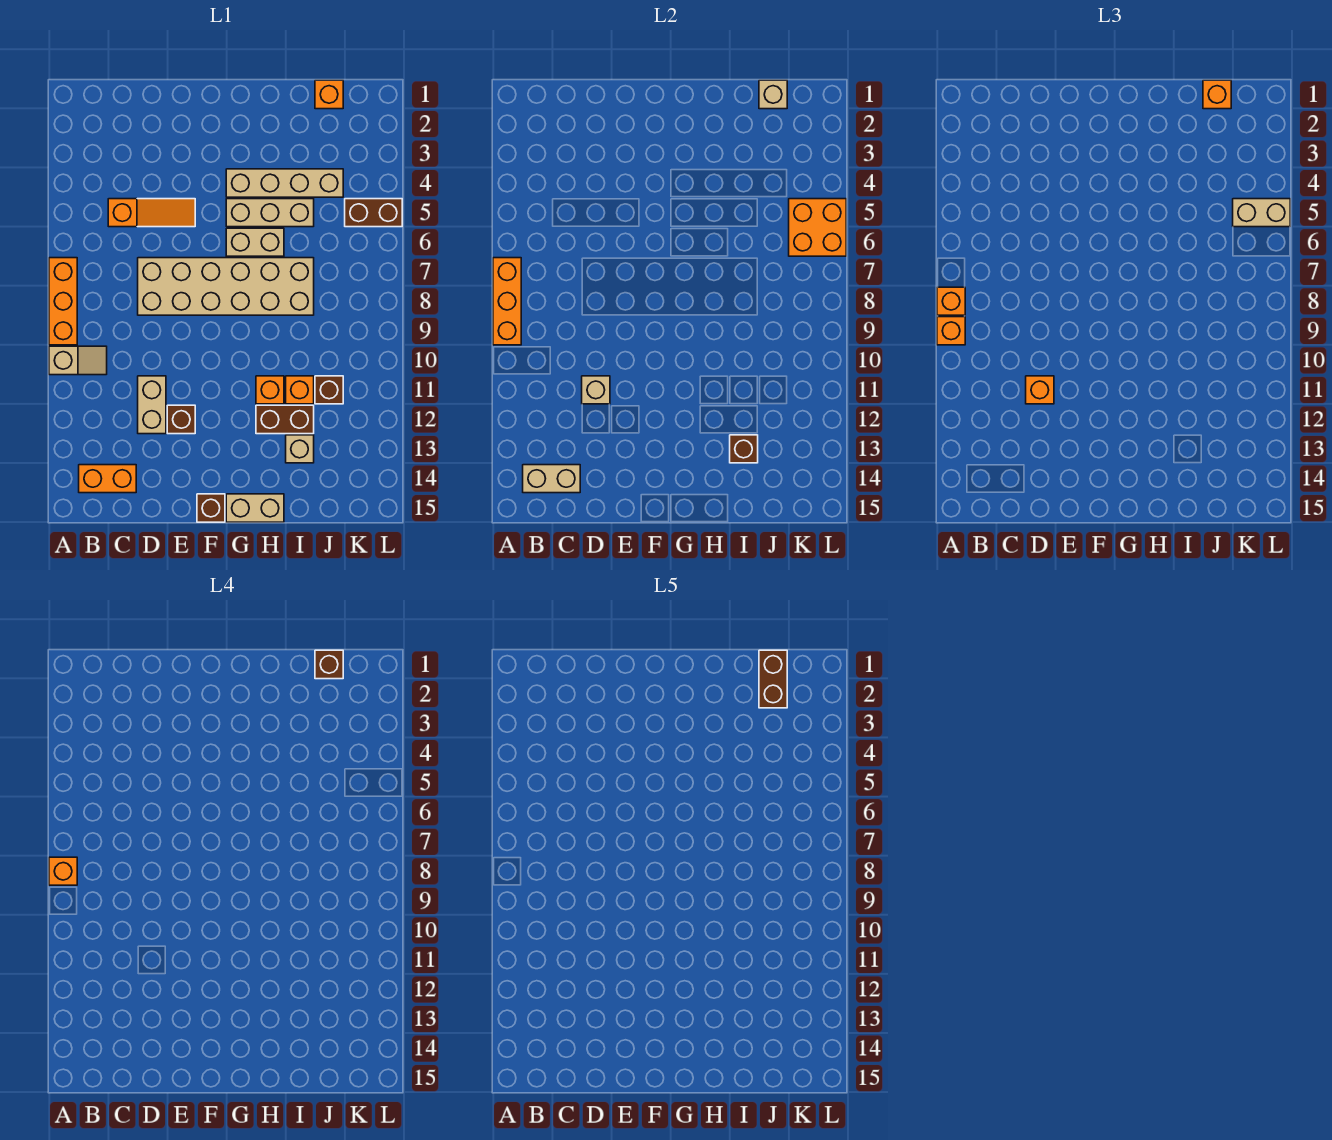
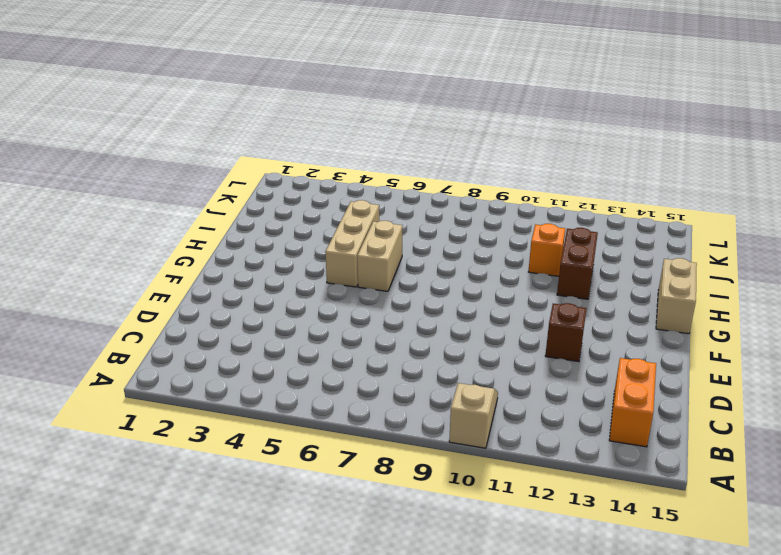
none -> orange brick A7:A9 level 1
none -> orange slope C5:E5 level 1 top C
none -> tan brick D7:I8 level 1
none -> tan brick D11:D12 level 1

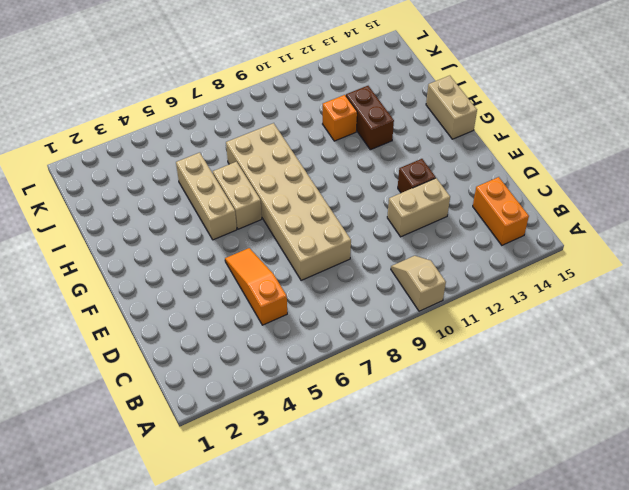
none -> orange brick A7:A9 level 1
none -> brown brick F15 level 1
none -> tan brick G4:J4 level 1
none -> orange brick H11 level 1

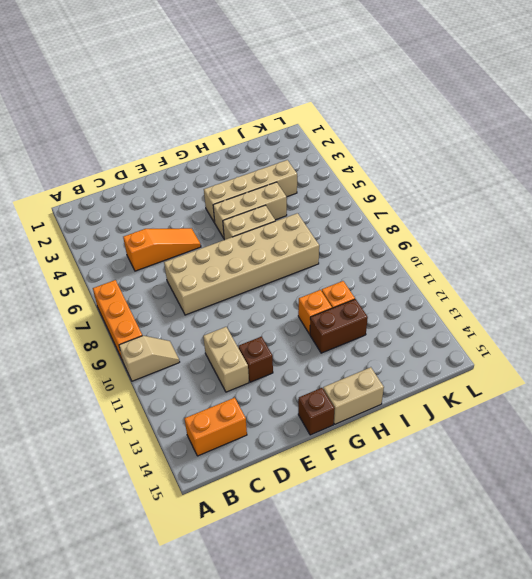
none -> tan brick I13 level 1
none -> orange brick J1 level 1
none -> brown brick J11 level 1
none -> brown brick K5:L5 level 1

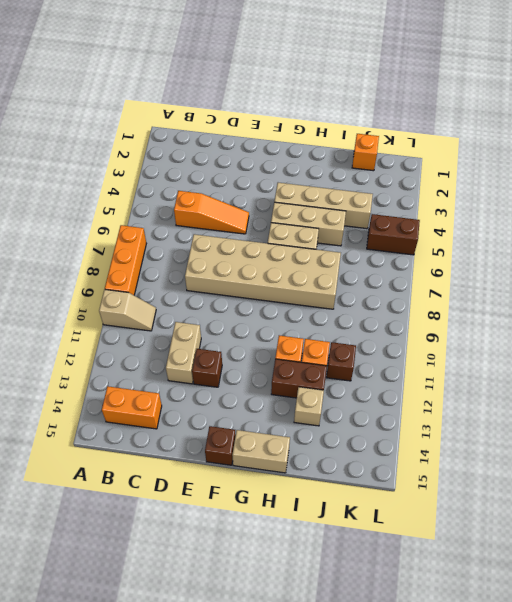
none -> orange brick A7:A9 level 2
none -> tan brick B14:C14 level 2
none -> tan brick D11 level 2
none -> brown brick I13 level 2

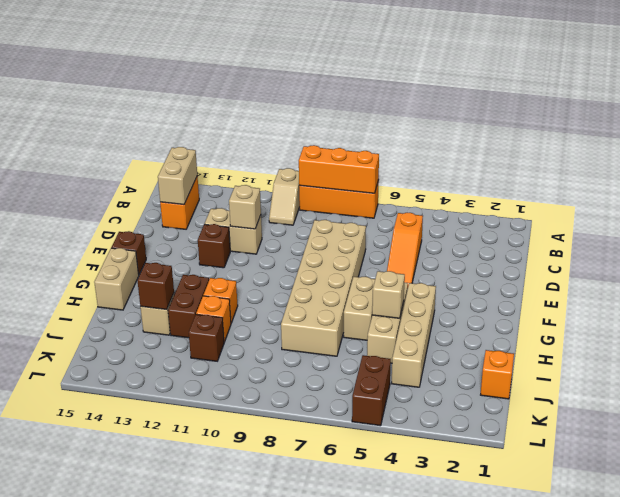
tan brick H5 level 2 -> tan brick J1 level 2
none -> orange brick K5:L6 level 2
none -> orange brick A8 level 3
none -> orange brick A9 level 3
none -> orange brick D11 level 3

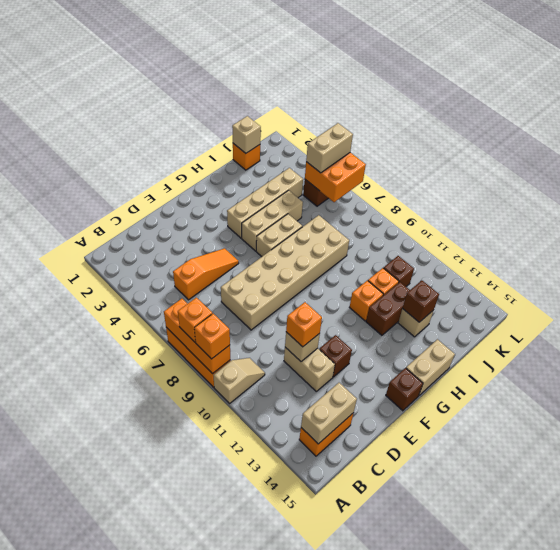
none -> orange brick J1 level 3
none -> orange brick A8 level 4
none -> brown brick J1 level 4
none -> brown brick J1:J2 level 5

